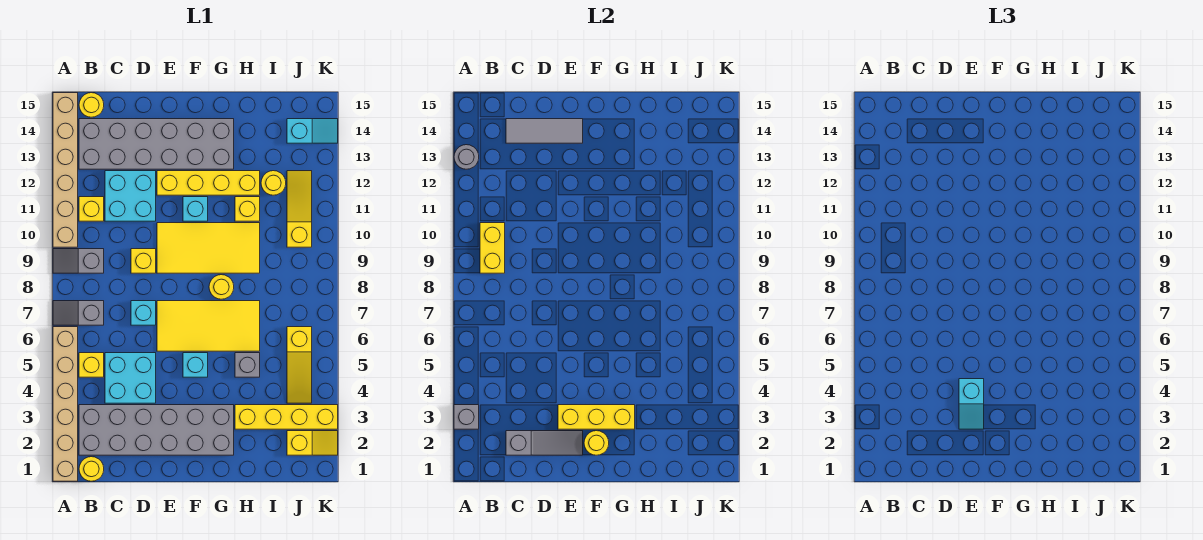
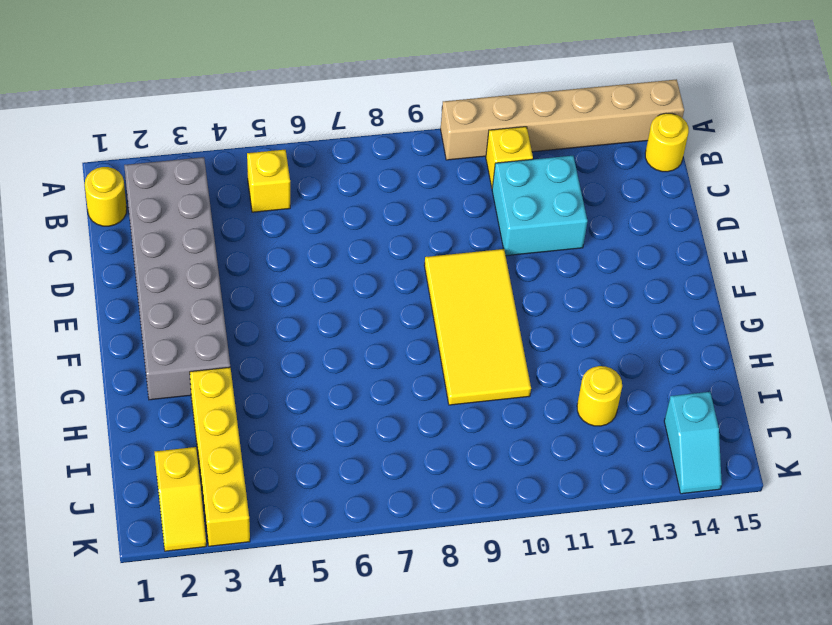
none -> tan brick A1:A6 level 1
none -> grey slope A7:B7 level 1 top B
none -> grey slope A9:B9 level 1 top B
none -> grey brick B13:G14 level 1

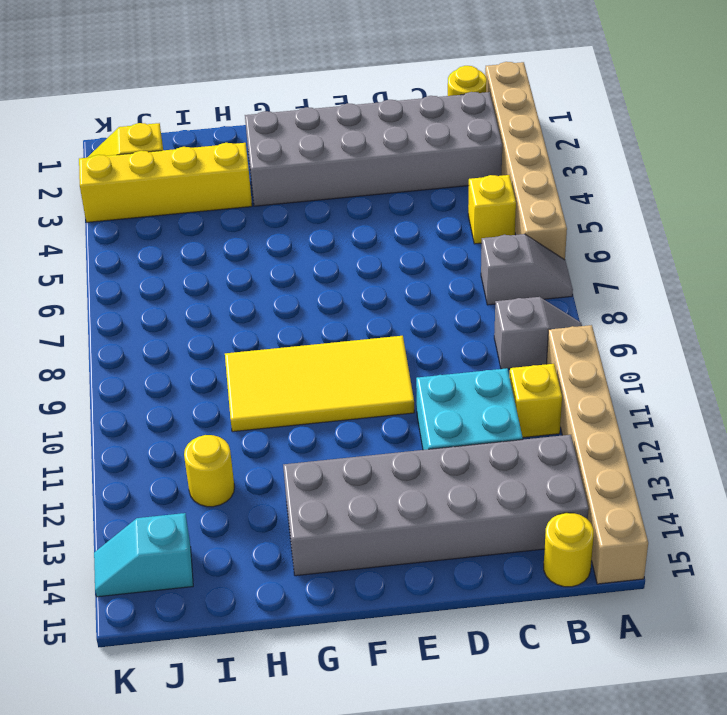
none -> cyan brick C4:D5 level 1
none -> cyan brick D7 level 1
none -> yellow brick D9 level 1
none -> yellow tile E6:H7 level 1

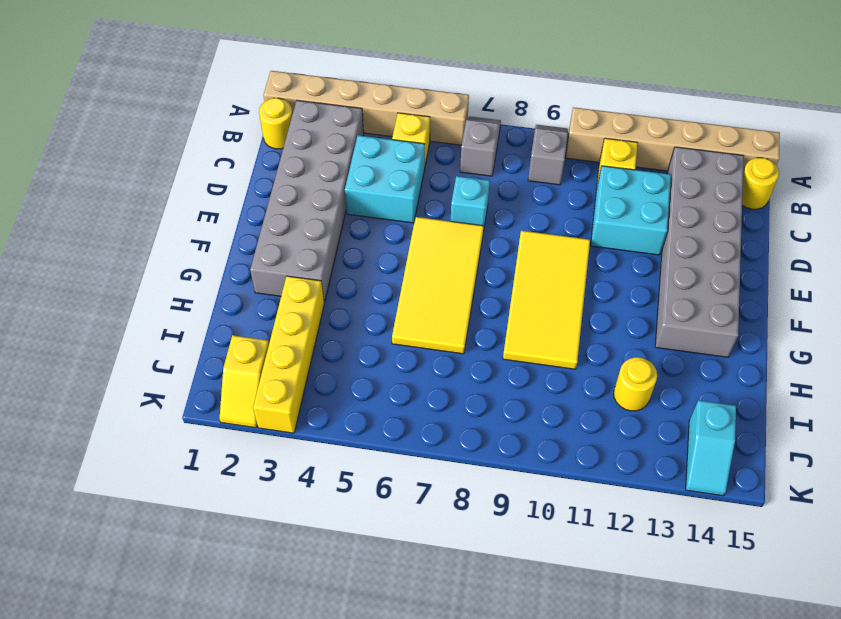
none -> yellow brick D9 level 1
none -> yellow brick E12:H12 level 1
none -> cyan brick F5 level 1
none -> cyan brick F11 level 1

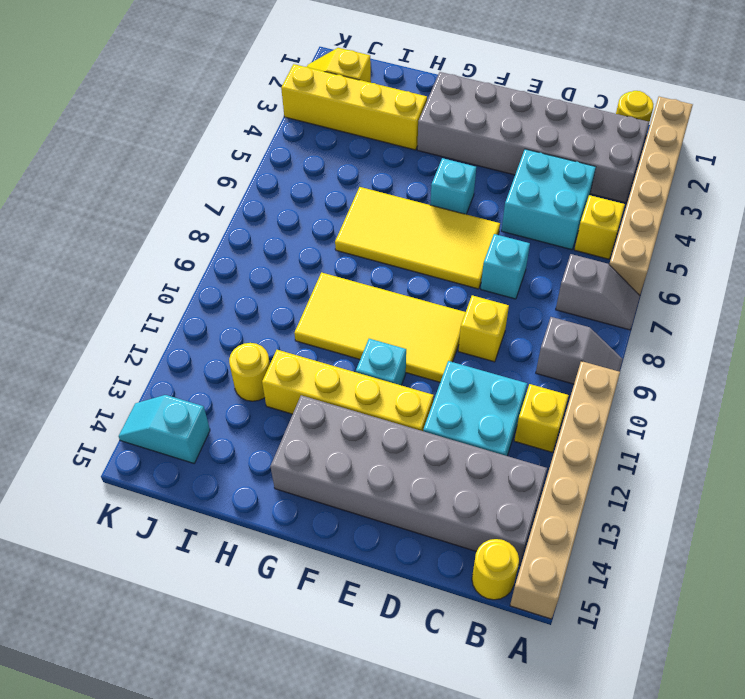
none -> yellow round brick G8 level 1
none -> grey brick H5 level 1
none -> yellow brick H11 level 1
none -> yellow slope J4:J6 level 1 top 6

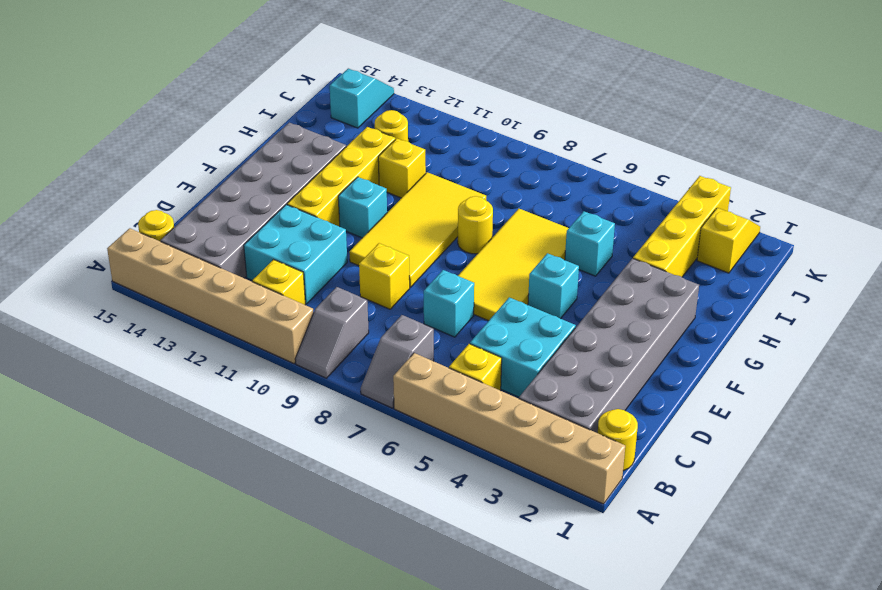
cyan brick H5 level 1 -> grey brick H5 level 1
none -> yellow slope J4:J6 level 1 top 6
none -> yellow slope J10:J12 level 1 top 10
none -> grey brick A3 level 2
none -> grey round brick A13 level 2

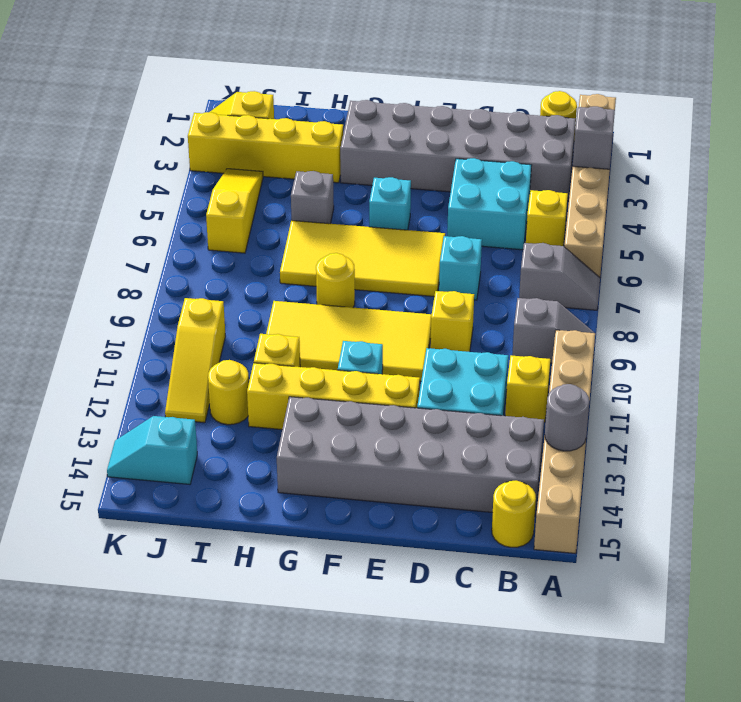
none -> yellow brick B9:B10 level 2
none -> grey slope C2:E2 level 2 top C
none -> grey tile C14:E14 level 2
none -> yellow brick E3:G3 level 2

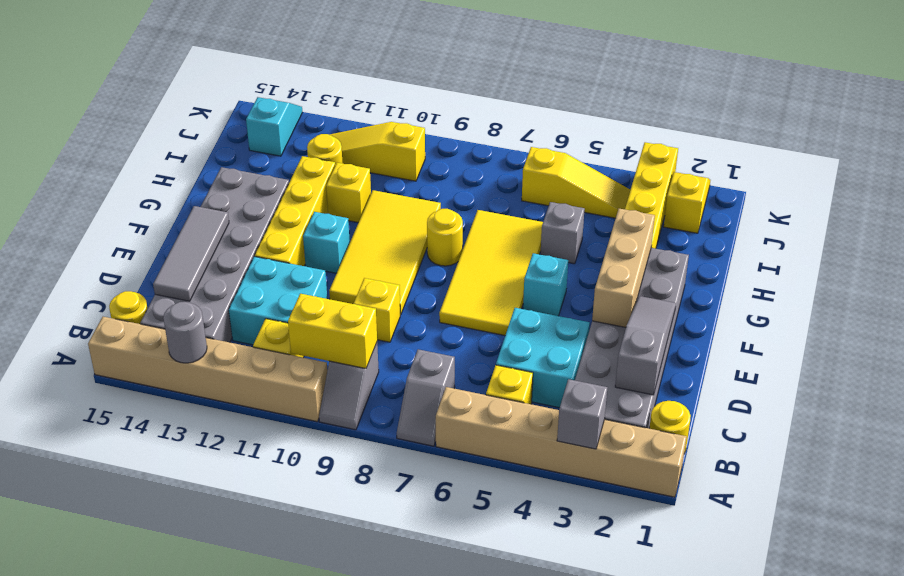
tan brick E3:G3 level 2 -> yellow brick E3:G3 level 2
none -> cyan brick D7 level 1
none -> yellow round brick F2 level 2
none -> cyan slope E3:E4 level 3 top 4

